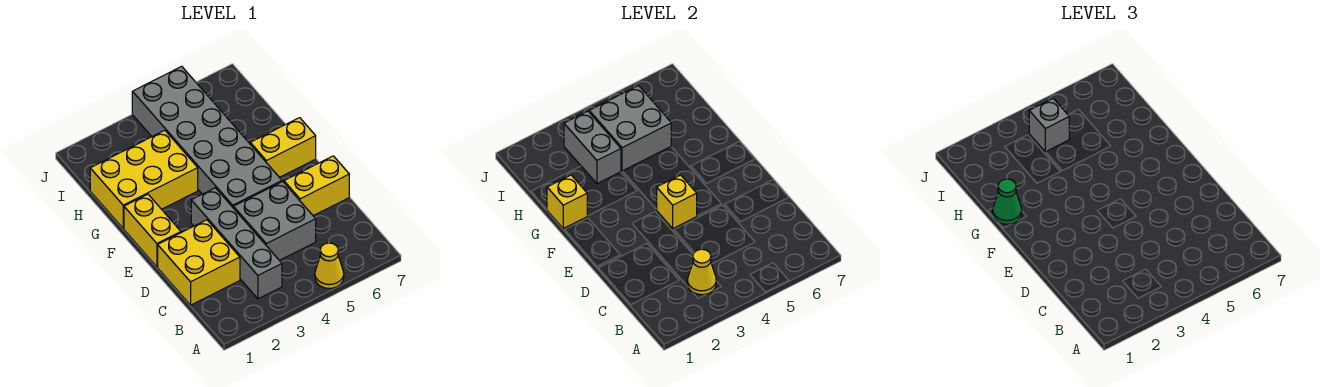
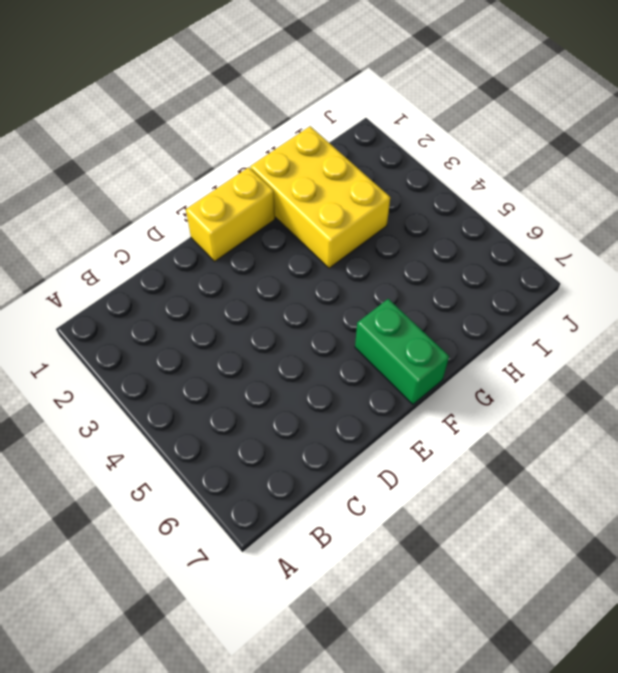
green brick F6:F7 level 1 -> yellow brick F6:F7 level 1
none -> yellow cone A5 level 1
none -> grey brick B3:E3 level 1
none -> yellow brick C1:D2 level 1

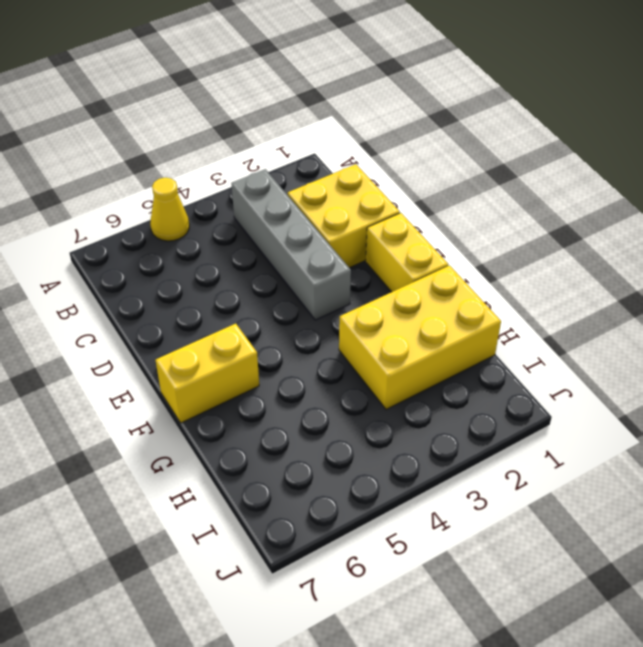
none -> grey brick C4:D5 level 1
none -> yellow brick D6:D7 level 1
none -> grey brick E4:J5 level 1

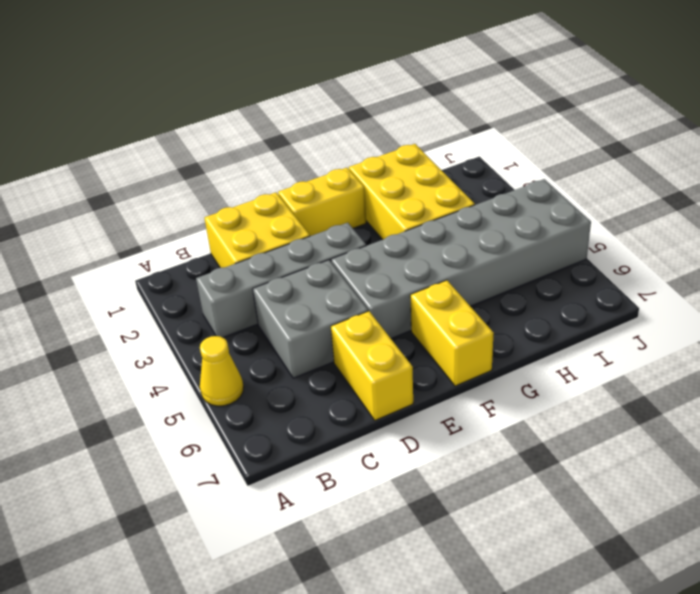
none -> yellow cone B3 level 2
none -> yellow brick E4 level 2
none -> yellow brick G1 level 2

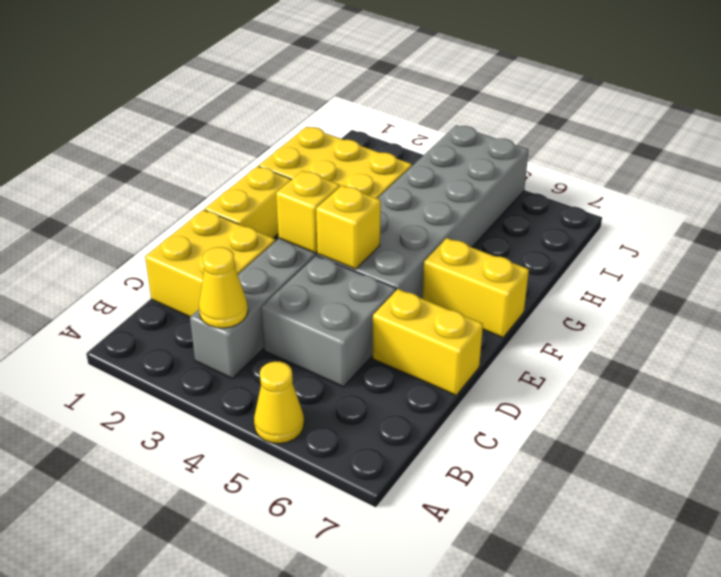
yellow brick E3 level 2 -> yellow brick G1 level 2
none -> grey brick H3:I3 level 2
none -> grey brick H4:I5 level 2
none -> green cone G1 level 3

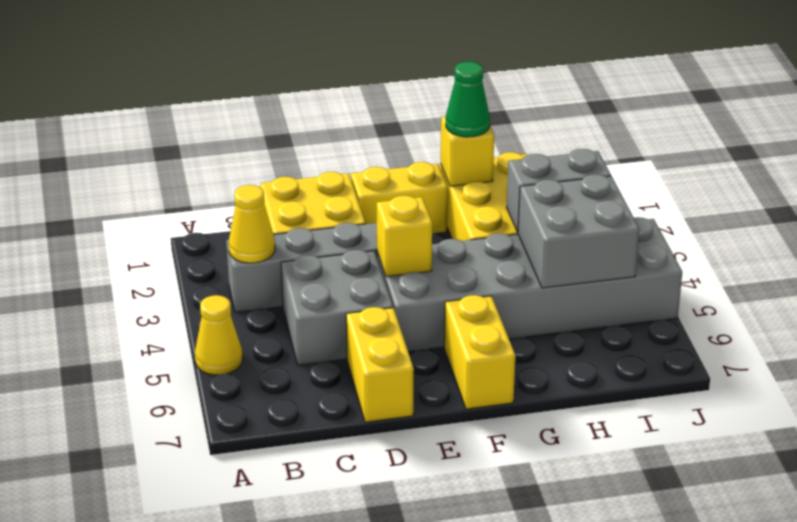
none -> grey brick I4 level 3

